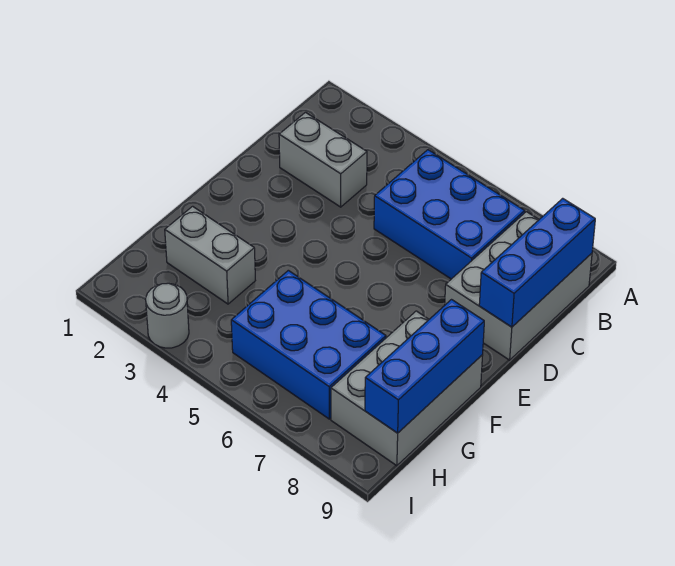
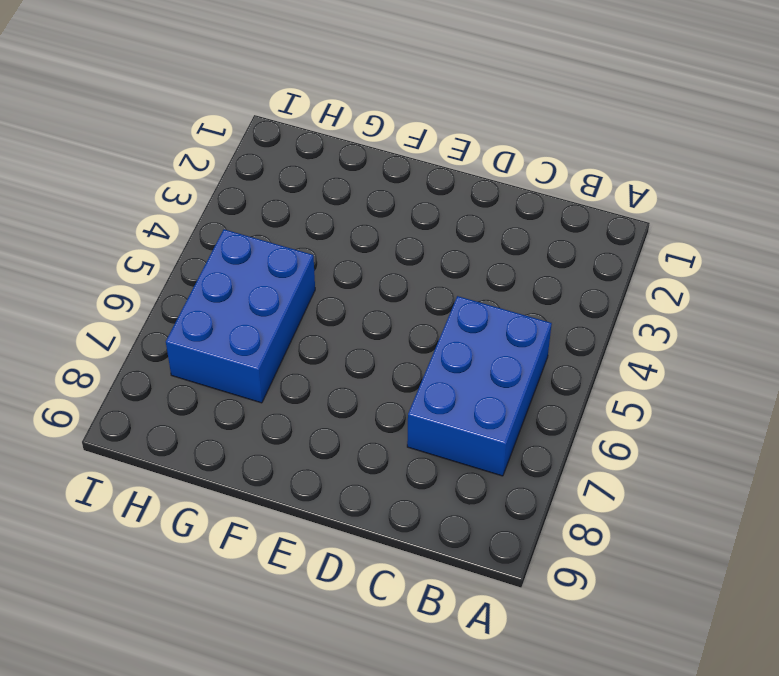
none -> grey brick B8:D9 level 1
none -> grey brick C2:C3 level 1

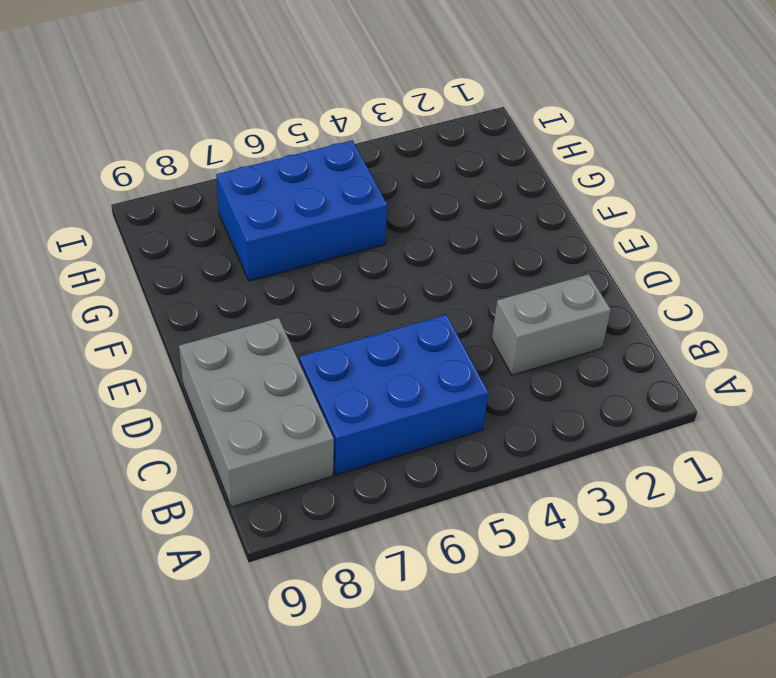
none -> grey brick F8:H9 level 1
none -> grey brick G2:G3 level 1

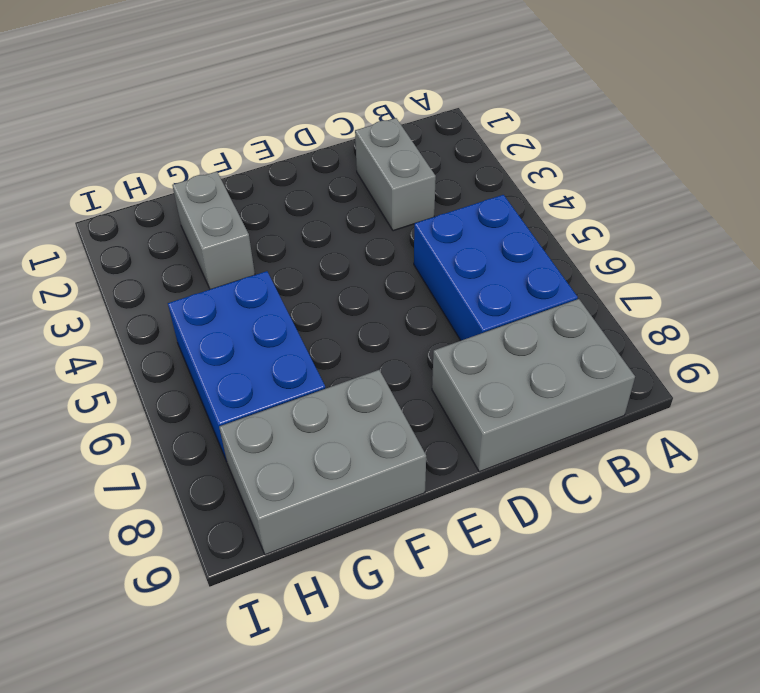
none -> grey round brick I3 level 1
none -> blue brick B9:D9 level 2

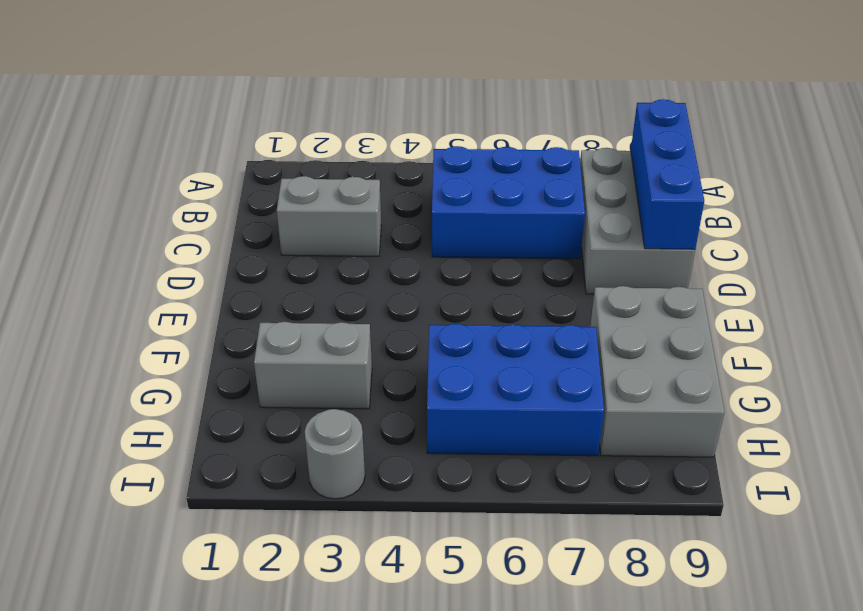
none -> blue brick F9:H9 level 2

